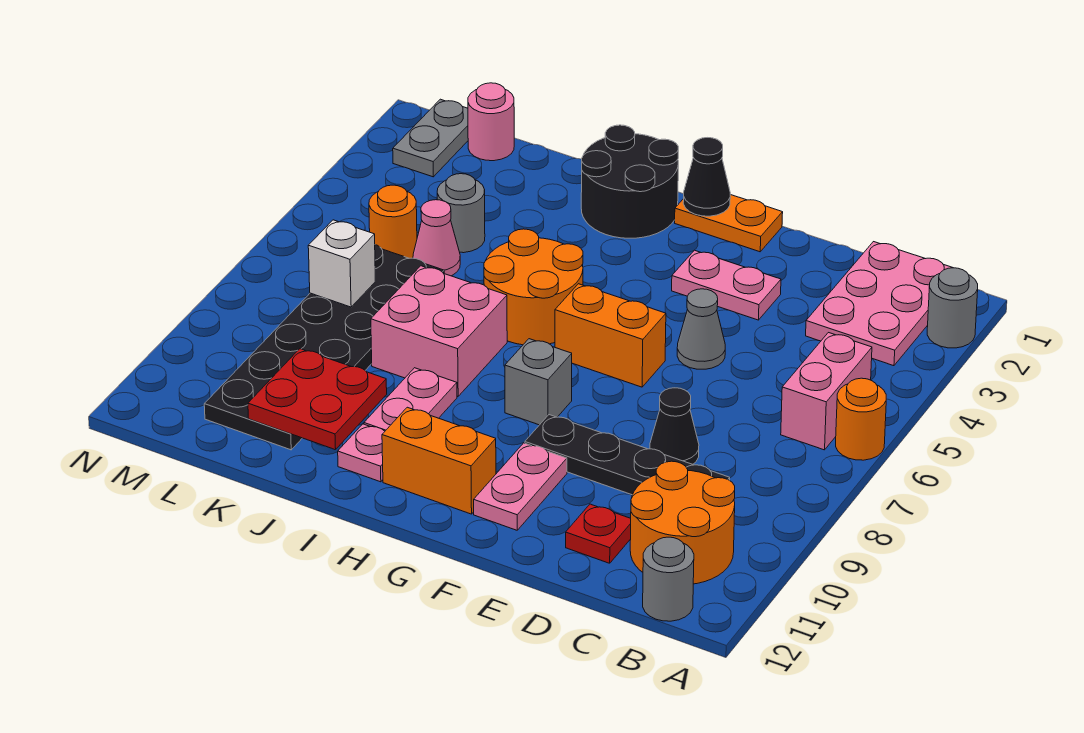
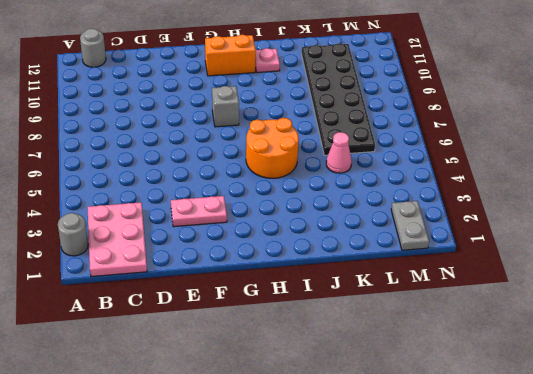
none -> orange round brick A6 level 1
none -> pink brick B5:B6 level 1
none -> orange round brick B10:C11 level 1
none -> black plate C9:F9 level 1

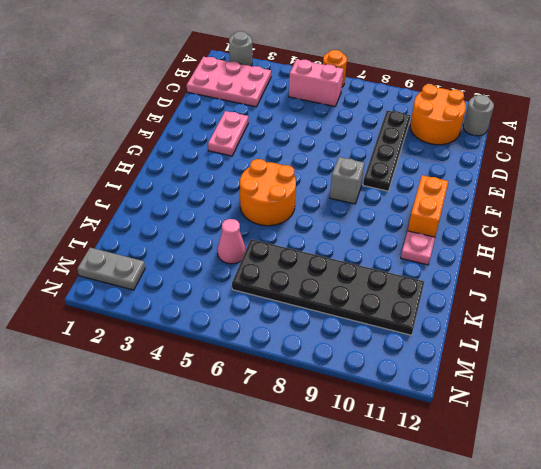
none -> black cone D8 level 1
none -> red plate D11 level 1
none -> grey cone E5 level 1
none -> orange plate F1:G1 level 1

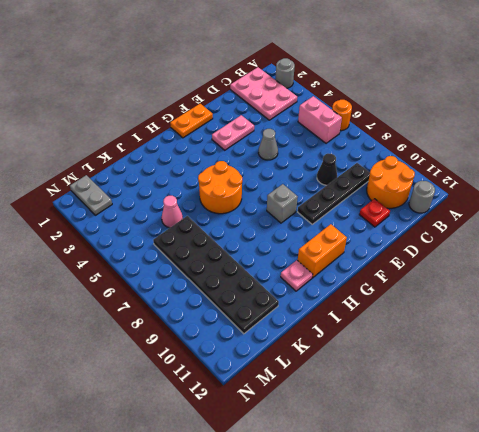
none -> orange brick F6:G6 level 1
none -> pink plate F10:F11 level 1
none -> black round brick H1:I2 level 1
none -> pink brick I7:J8 level 1

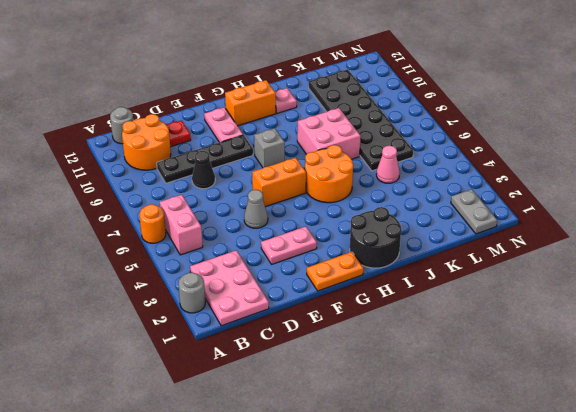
none -> pink plate I9:I10 level 1
none -> grey round brick K4 level 1
none -> pink round brick L1 level 1
none -> orange round brick L5 level 1

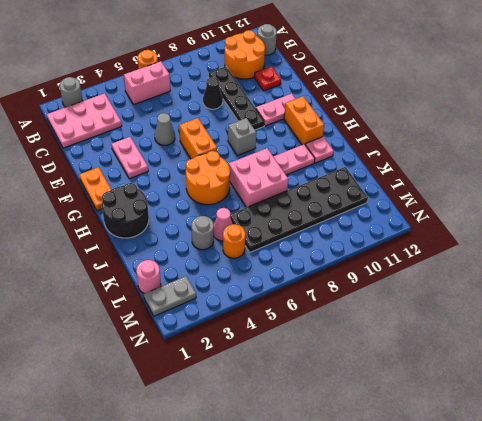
none -> black cone G1 level 2
none -> red plate J10:K11 level 2
none -> white brick L7 level 2

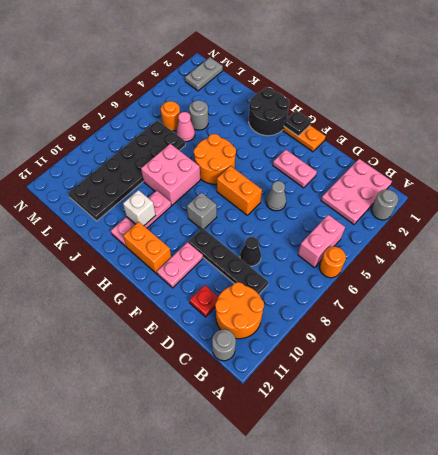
black plate G1 level 2 -> black cone G1 level 2
white brick I10 level 2 -> white brick L7 level 2
none -> pink round brick L1 level 1
none -> red plate J10:K11 level 2

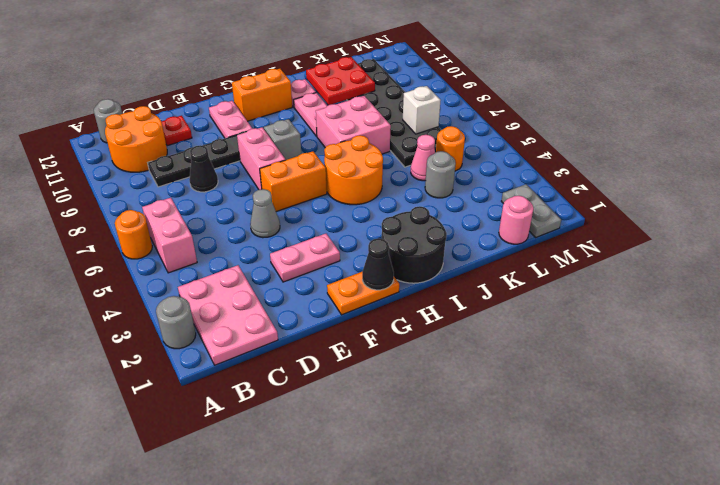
pink brick F7:F8 level 1 -> none

